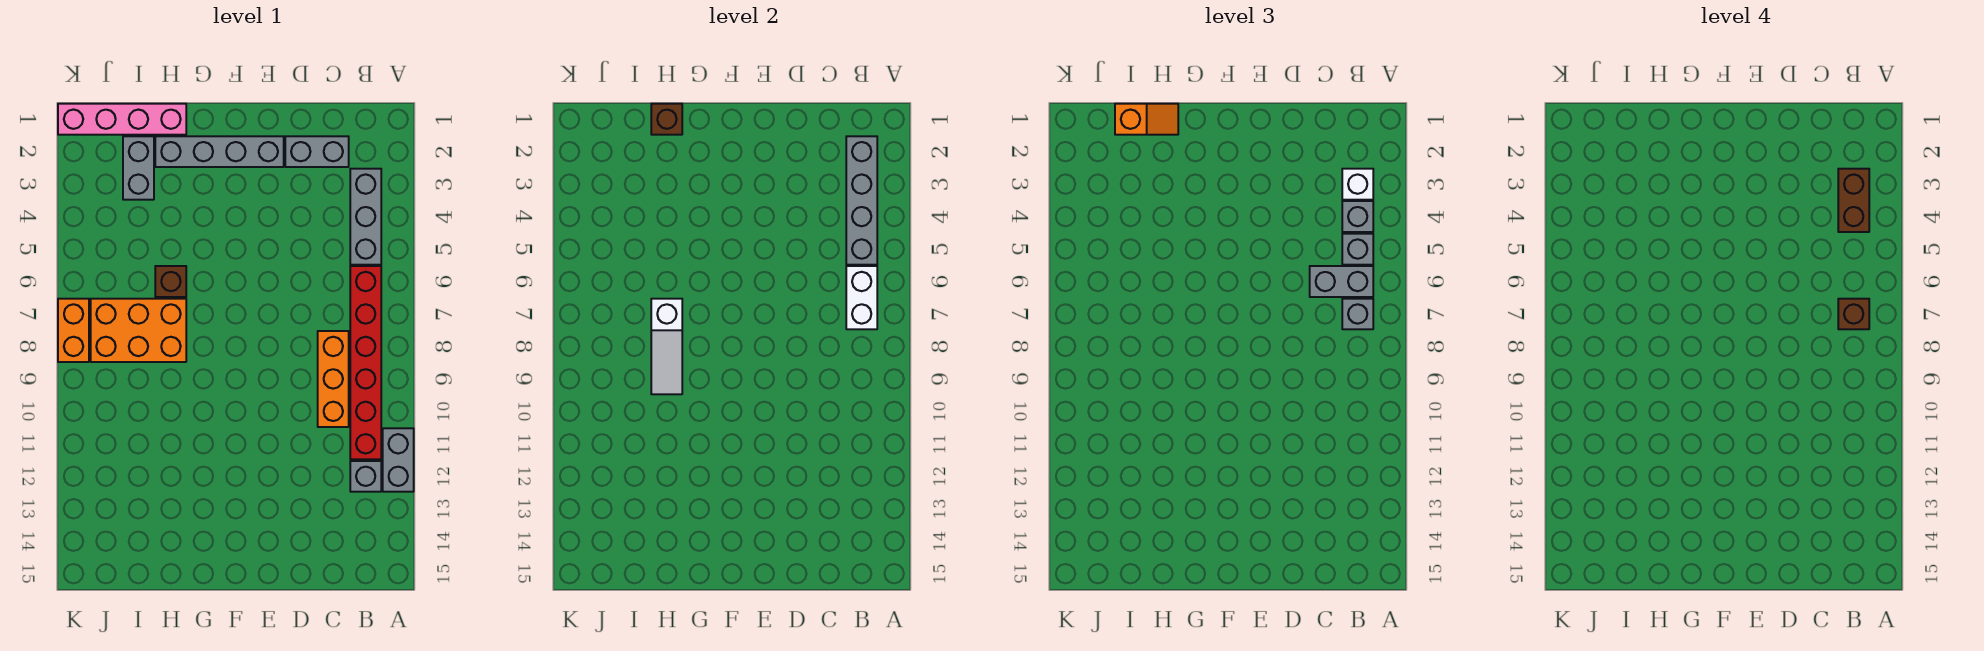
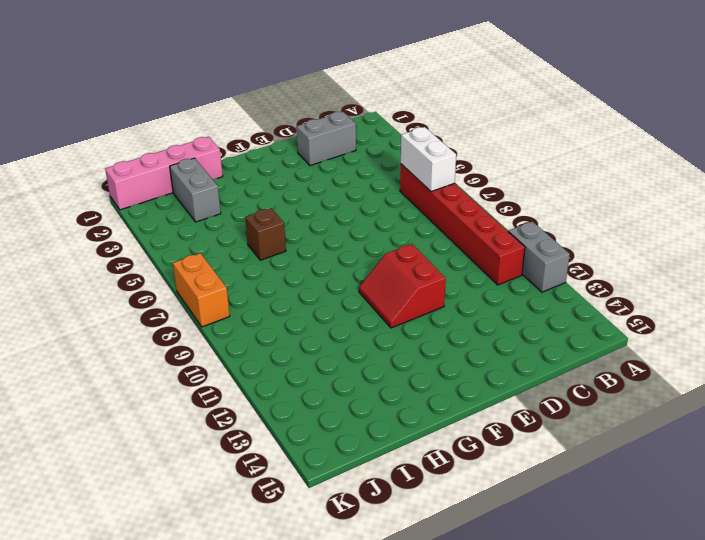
red slope E10:F11 level 1 top E -> none
none -> grey brick B3:B5 level 1
none -> grey brick B12 level 1
none -> orange brick C8:C10 level 1

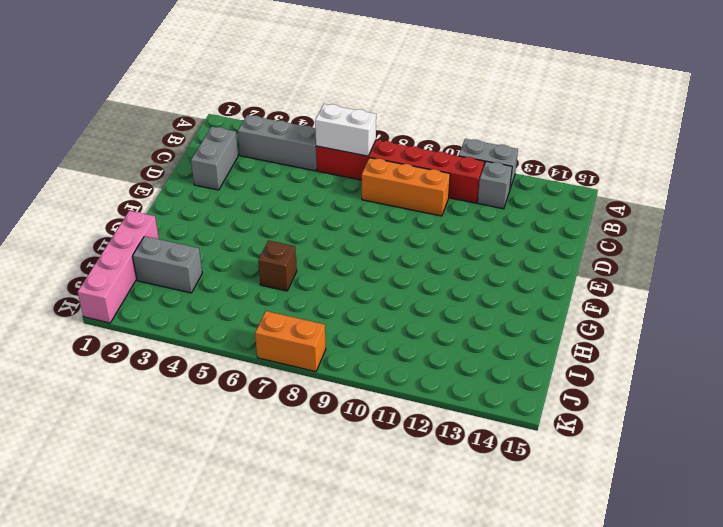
none -> grey brick E2:H2 level 1
none -> orange brick H7:J8 level 1
none -> grey brick B2:B5 level 2

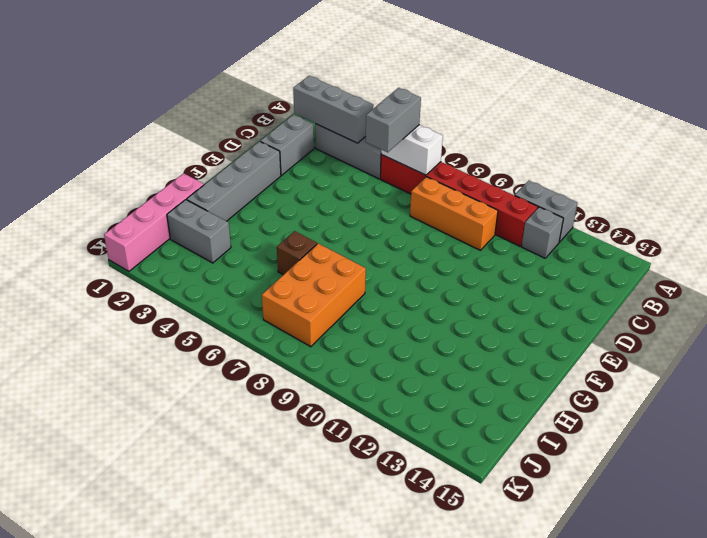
grey brick B2:B4 level 2 -> grey brick B2:B5 level 2
none -> orange brick K7:K8 level 1
none -> brown brick H1 level 2
none -> white slope H7:H9 level 2 top 7

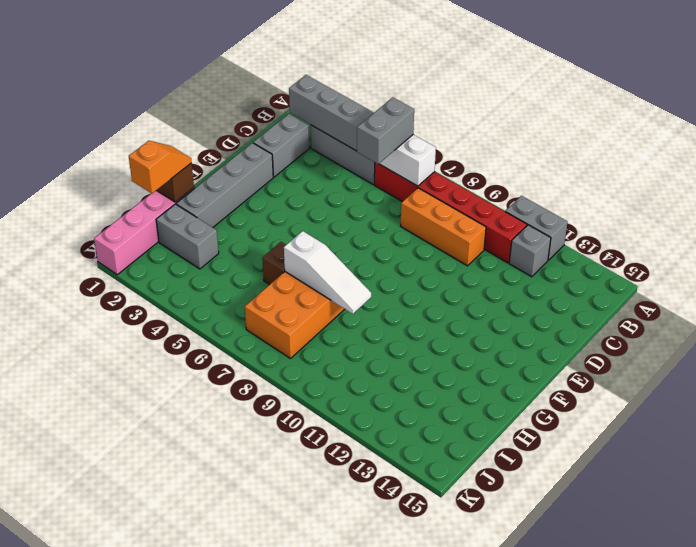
none -> orange brick K7:K8 level 1
none -> white brick B3 level 3
none -> grey brick B4 level 3

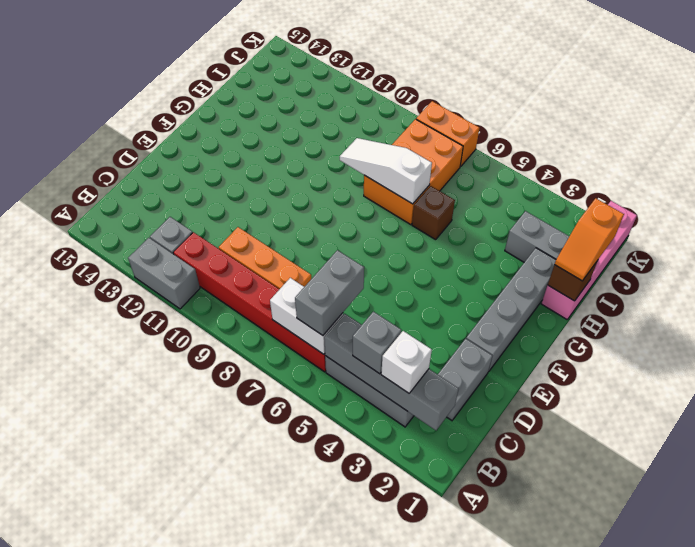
none -> grey brick B5 level 3
none -> grey brick B7 level 3
none -> brown brick B3:B4 level 4

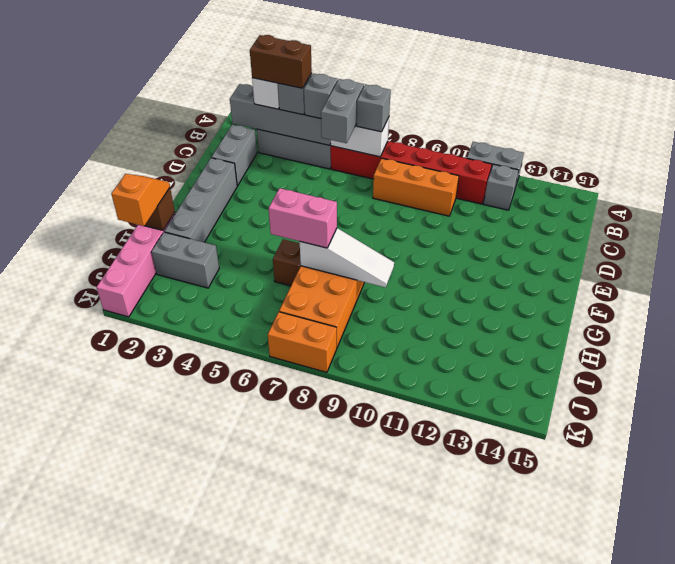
pink brick H6:H7 level 3 -> none
none -> brown brick B7 level 4

